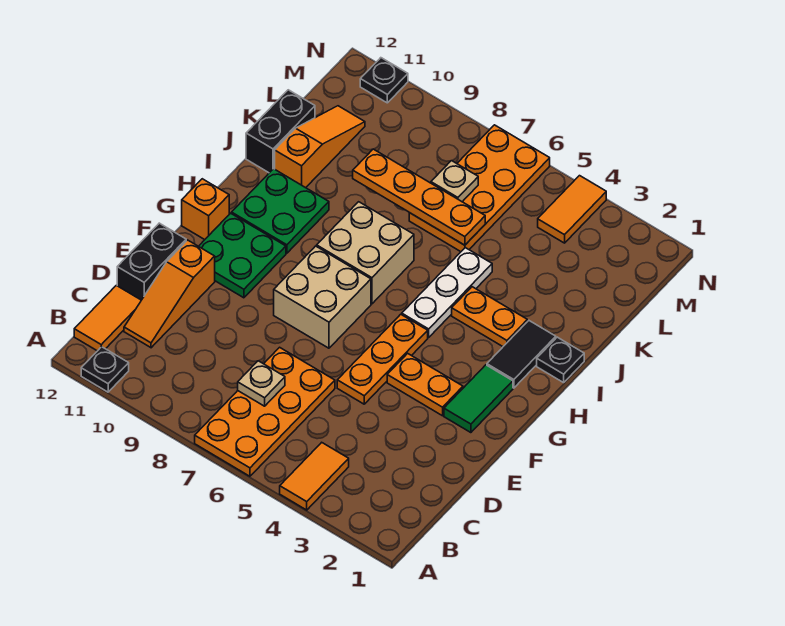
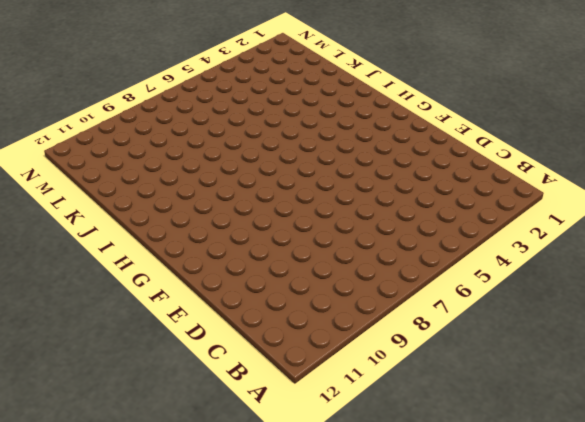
none -> orange tile A4:B4 level 1
none -> orange plate A6:D7 level 1
none -> black plate A11 level 1

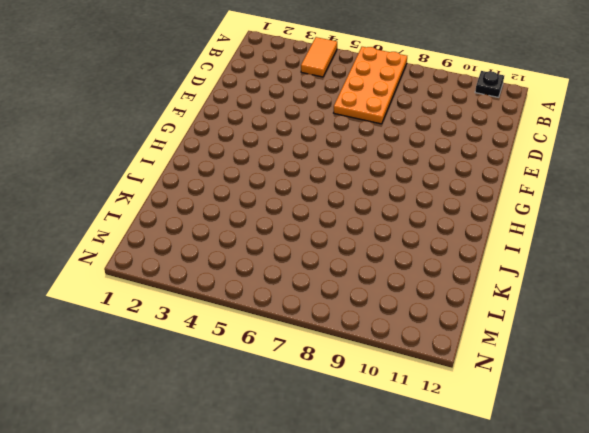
none -> orange tile B12:C12 level 1
none -> orange slope C11:E11 level 1 top E
none -> black brick D12:E12 level 1

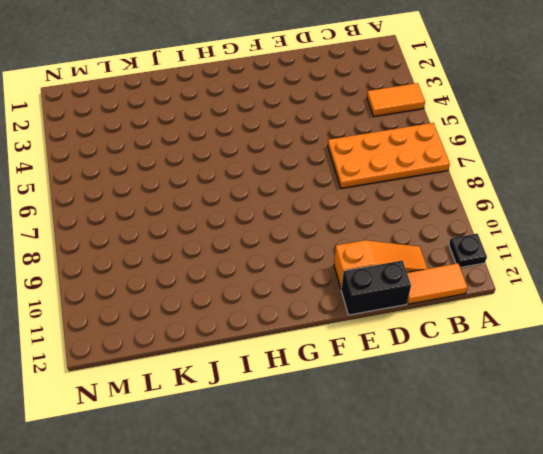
none -> orange plate E5:G5 level 1
none -> green tile F2:G2 level 1
none -> orange plate F3:F4 level 1

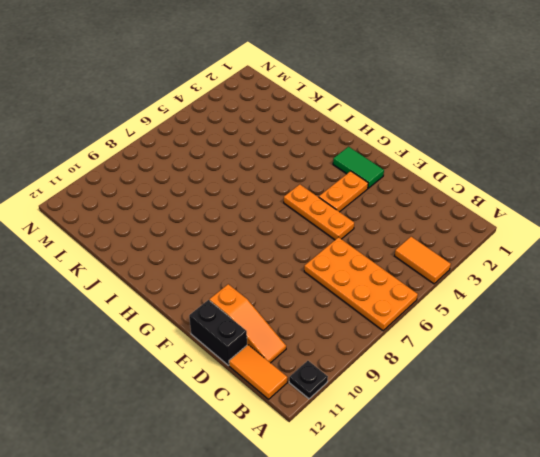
none -> tan brick F7:G8 level 1
none -> green plate F10:G11 level 1
none -> orange brick G12 level 1

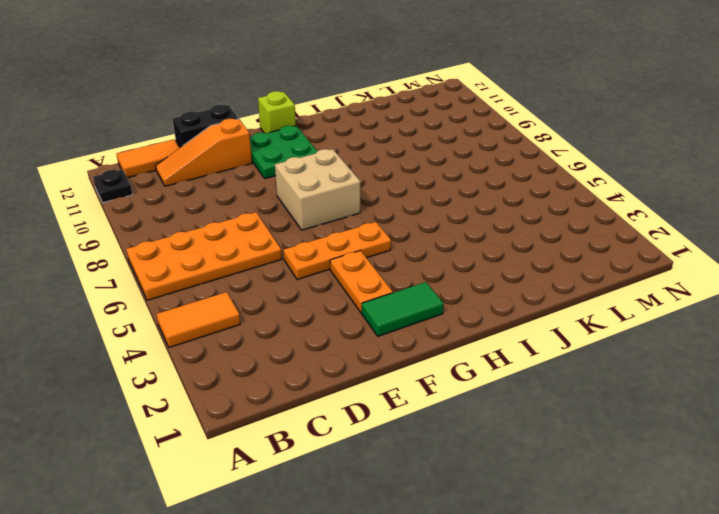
lime brick G12 level 1 -> orange brick G12 level 1
none -> black tile H2:I2 level 1
none -> white plate H5:J5 level 1
none -> tan brick H7:I8 level 1

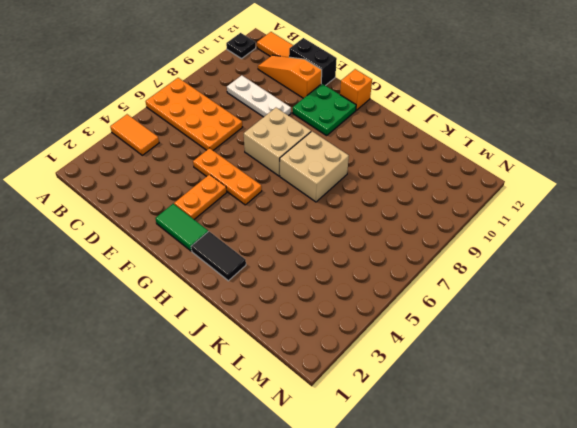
white plate C9:E9 level 1 -> white plate H5:J5 level 1
none -> green plate H10:I11 level 1
none -> black plate I1 level 1
none -> orange plate I3:I4 level 1

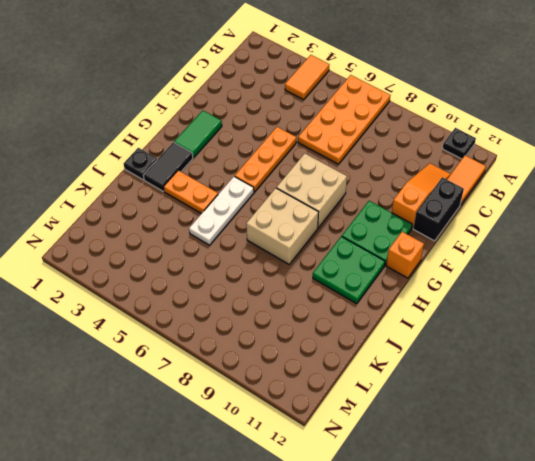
none -> orange plate F3:F4 level 1
none -> orange slope J11:L11 level 1 top J
none -> black brick J12:K12 level 1

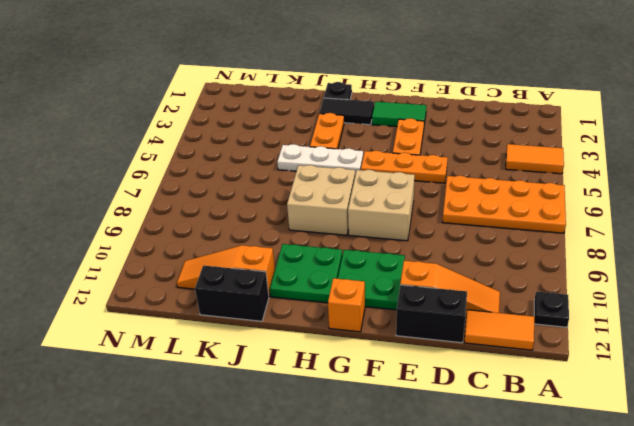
none -> orange plate K6:N7 level 1
none -> orange tile M4:N4 level 1
none -> black plate N11 level 1

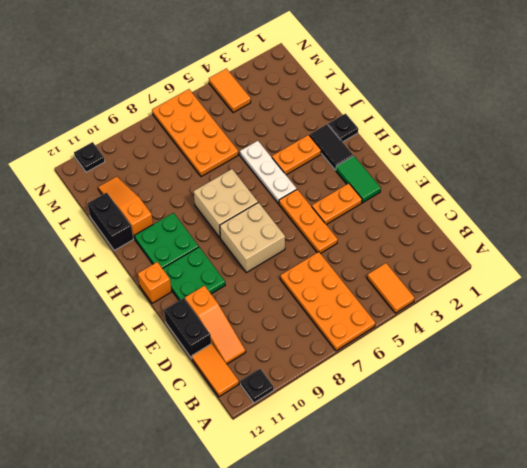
none -> tan plate C7 level 2
none -> orange plate K6:K9 level 2
none -> tan plate L7 level 2

